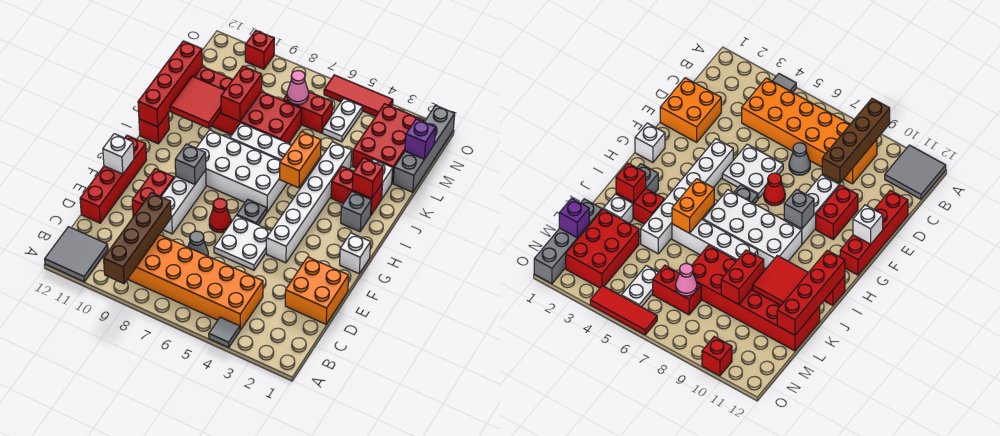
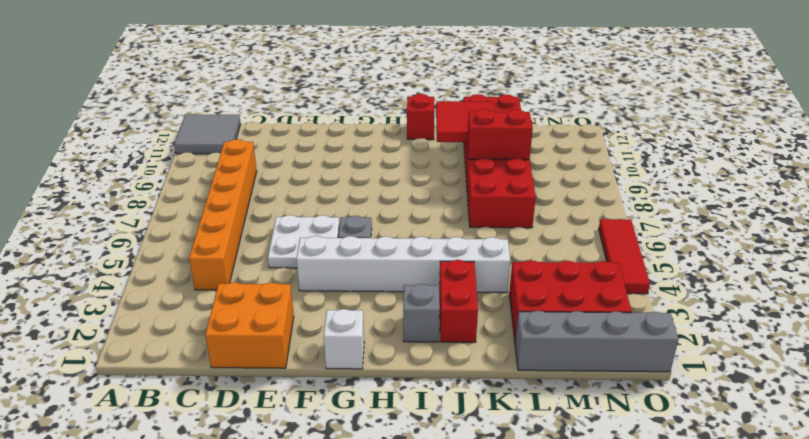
orange brick C4:C9 level 1 -> orange brick B4:C9 level 1
none -> grey tile A4 level 1
none -> grey cone D7 level 1
none -> red brick D12:G12 level 1
none -> white brick E9:G9 level 1

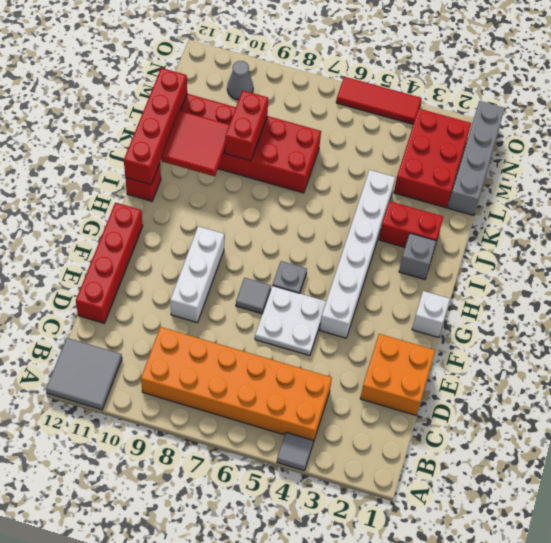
grey tile F7 level 1 -> red cone F7 level 1
grey cone N10 level 1 -> grey cone D7 level 1
none -> red brick E10:F10 level 1
none -> white brick H6:I9 level 1
none -> white brick J5:J8 level 1
none -> white brick K2 level 1

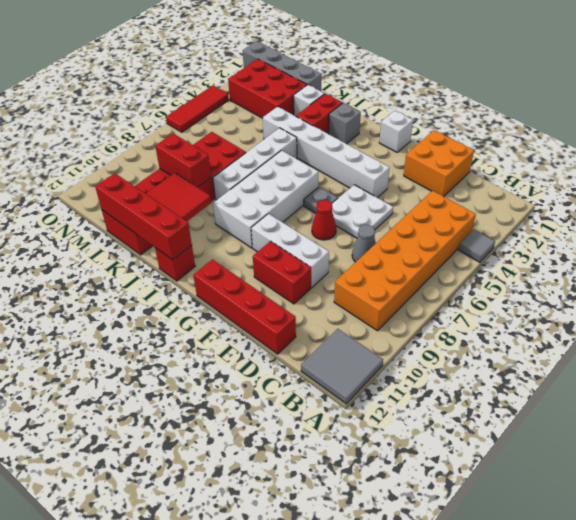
none -> white plate M5:N5 level 1
none -> red brick M6:M7 level 1
none -> red brick O10 level 1
none -> brown brick A9:D9 level 2

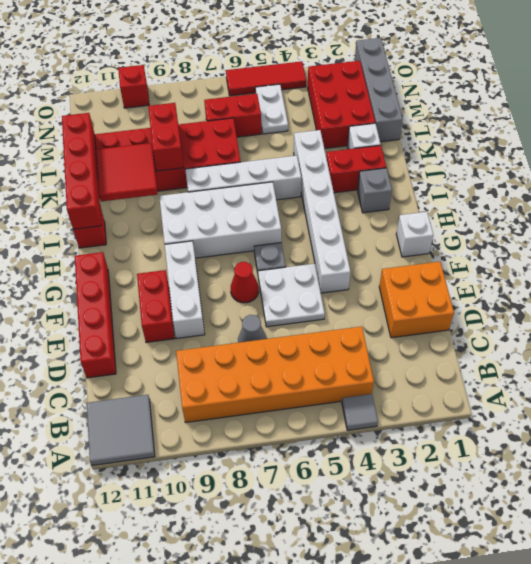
none -> brown brick A9:D9 level 2
none -> white brick F12 level 2
none -> grey brick G9 level 2
none -> orange brick I5:J5 level 2

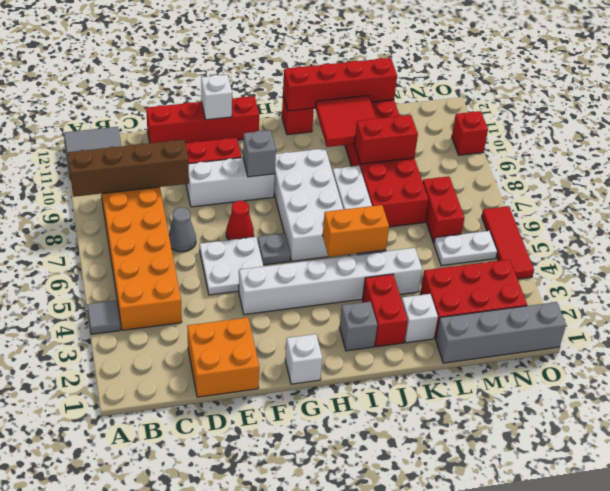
none -> red brick J2 level 2
none -> purple brick M1 level 2
none -> pink cone M7 level 2

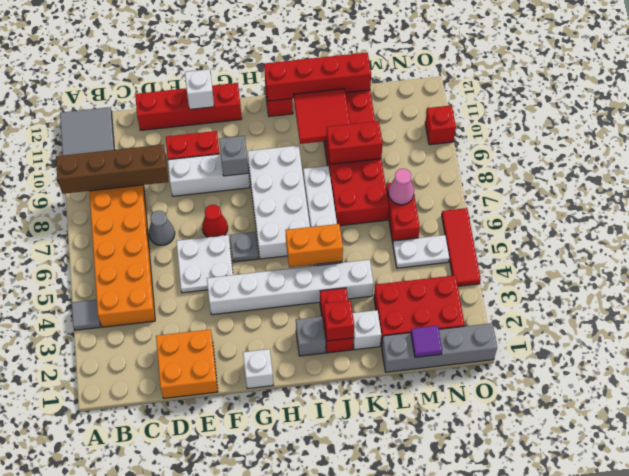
purple tile M1 level 2 -> purple brick M1 level 2

